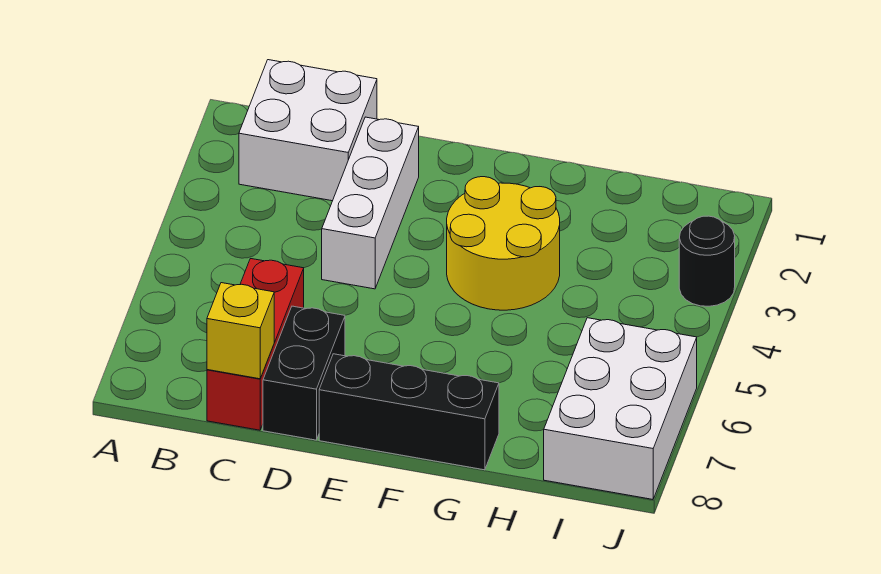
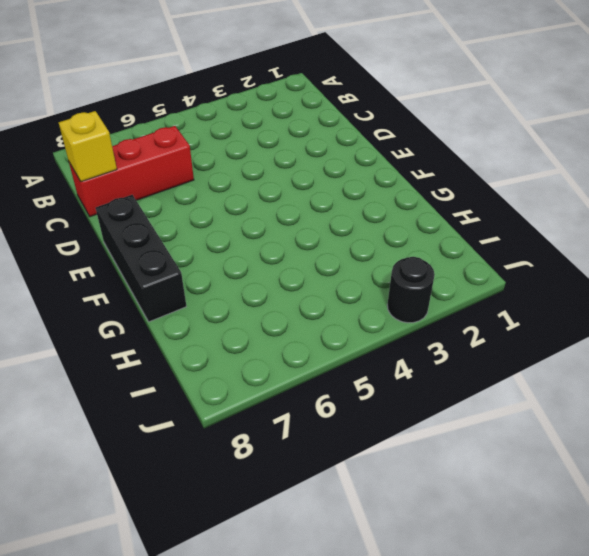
none -> white brick B1:C2 level 1
none -> white brick D2:D4 level 1

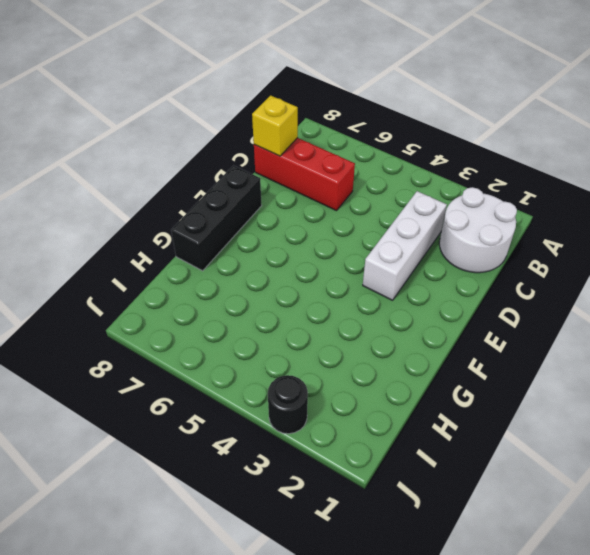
white round brick B1:C2 level 1 -> white brick B1:C2 level 1
white brick C3:E3 level 1 -> white brick D2:D4 level 1
none -> black brick D7:D8 level 1
none -> yellow round brick F3:G4 level 1

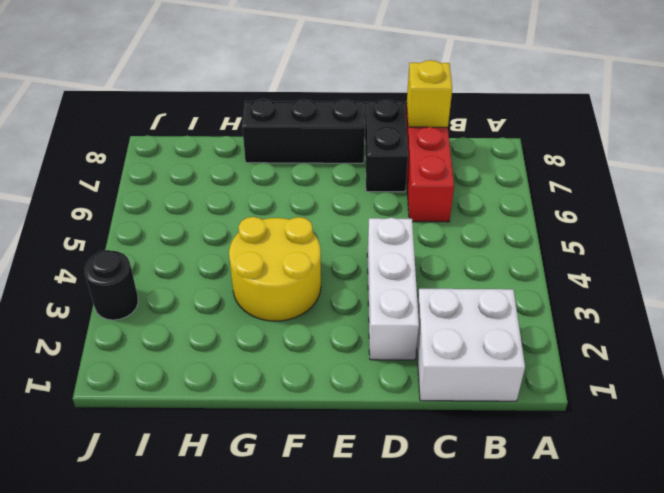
none -> white brick I6:J8 level 1

